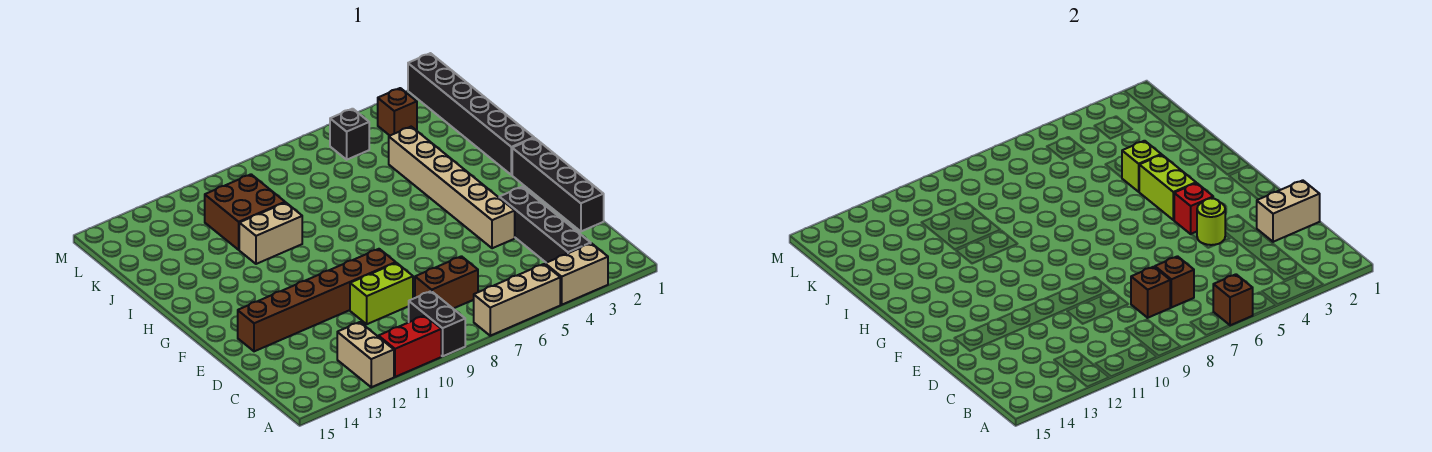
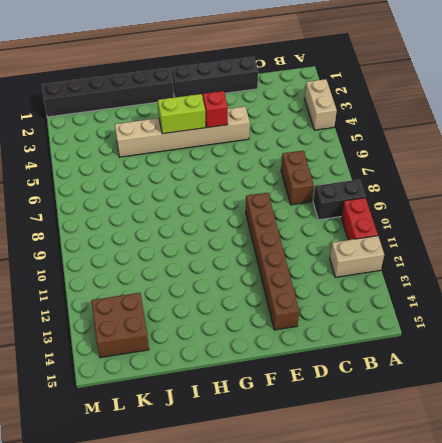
brown brick K13:L14 level 1 -> brown brick J10:K11 level 1
none -> tan brick A5:A7 level 1
none -> black brick B3:E3 level 1
none -> lime brick D9:D10 level 1

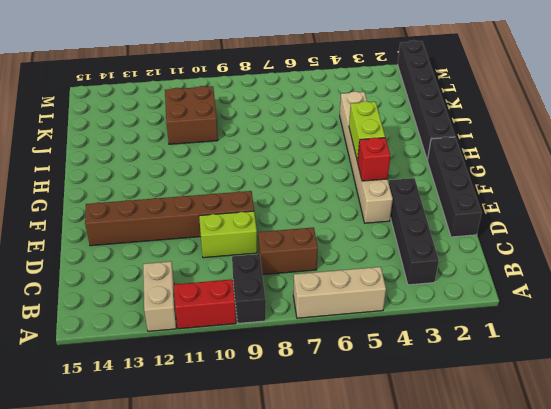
none -> tan brick A3:A4 level 1
none -> tan brick I10:I11 level 1
none -> brown brick L3 level 1

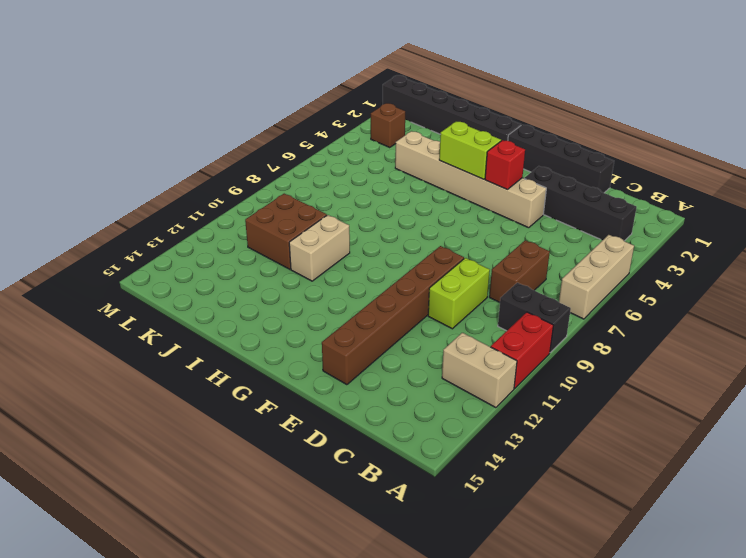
none -> tan brick A3:A4 level 1
none -> black brick L5 level 1
none -> brown brick A6 level 2

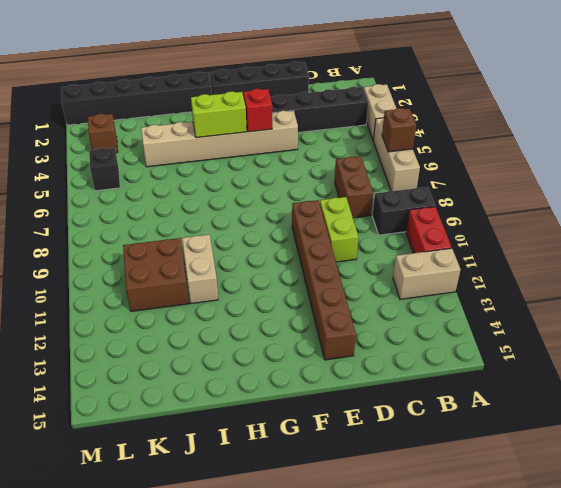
none -> brown brick C7 level 2
none -> brown brick C8 level 2
none -> tan brick D1:D2 level 2

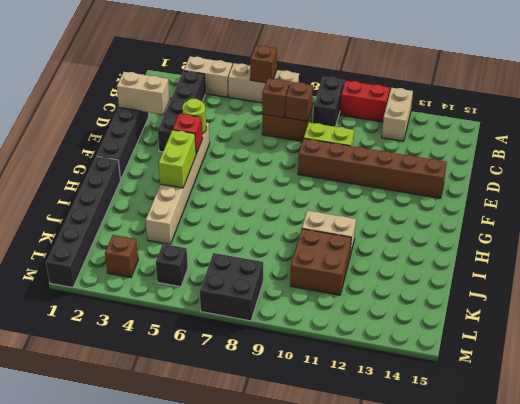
black brick L7:M8 level 1 -> none
none -> lime brick I4 level 2

